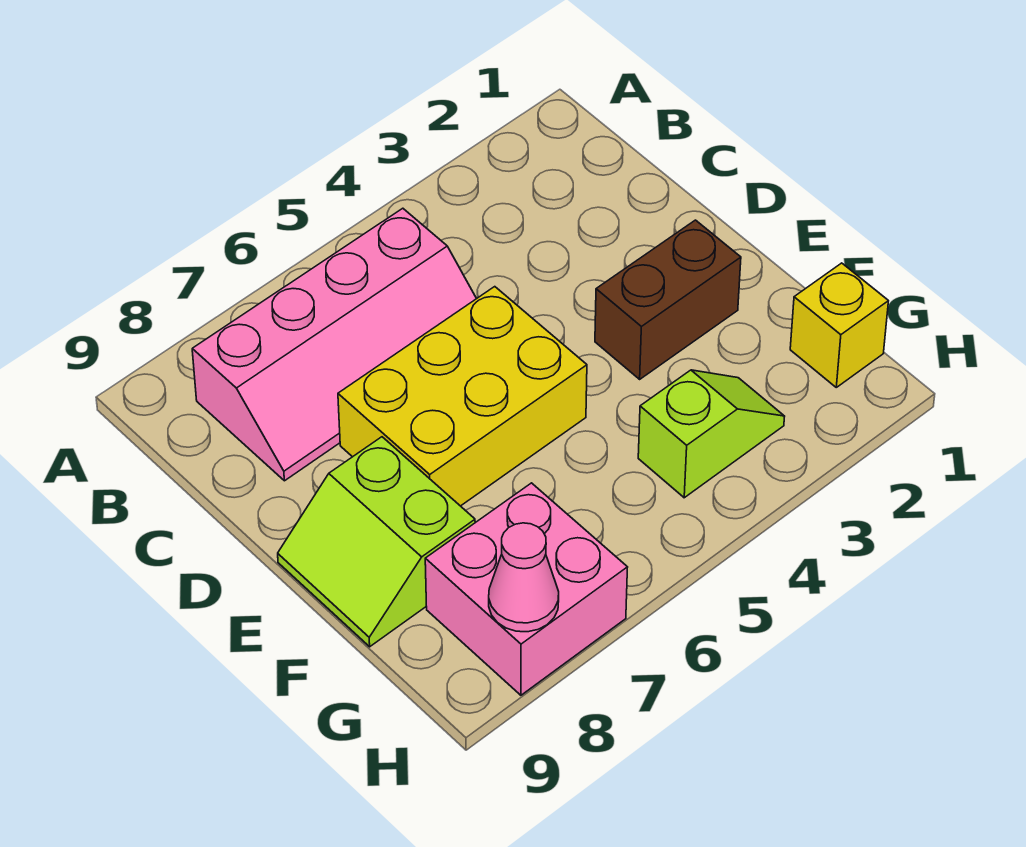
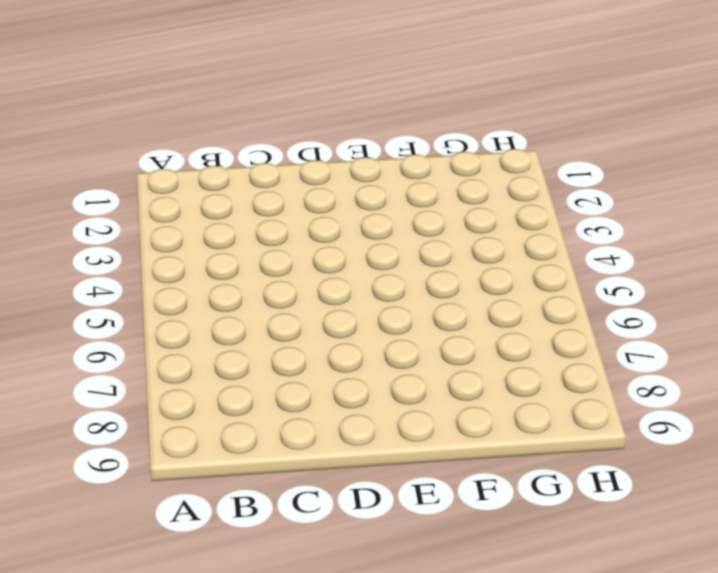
none -> pink slope B5:C8 level 1 top B
none -> yellow brick D5:E7 level 1

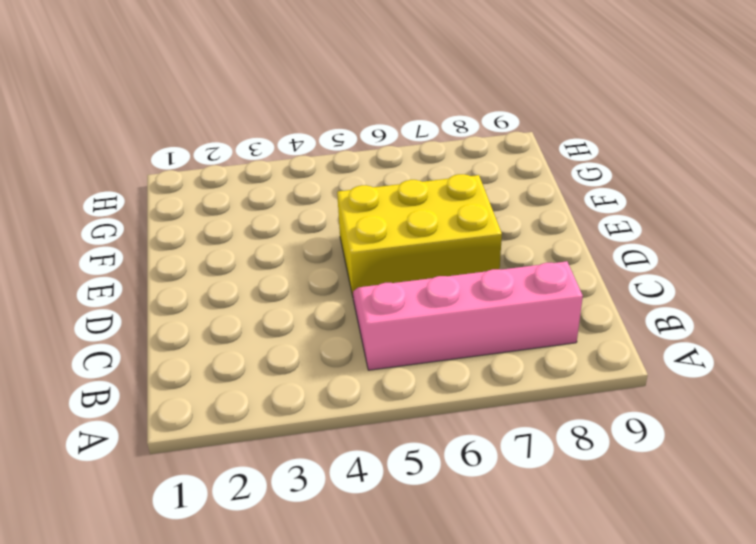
none -> brown brick E2:E3 level 1
none -> lime slope E8:F9 level 1 top 8

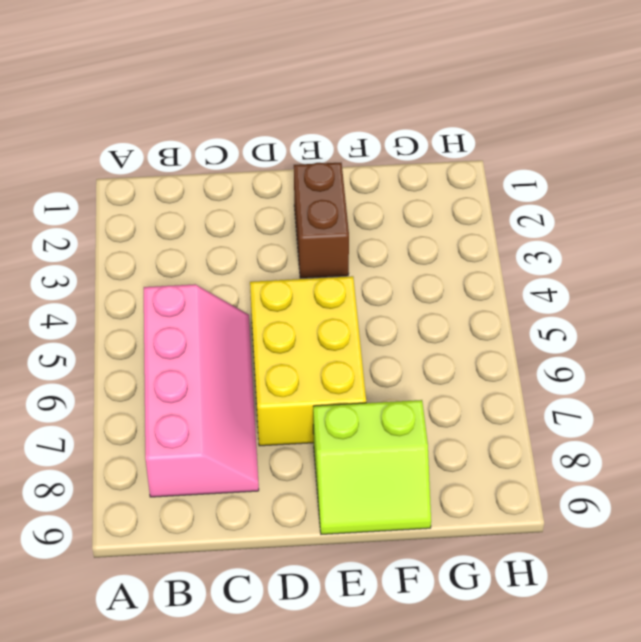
none -> yellow brick G1 level 1
none -> lime slope G3:G4 level 1 top 4

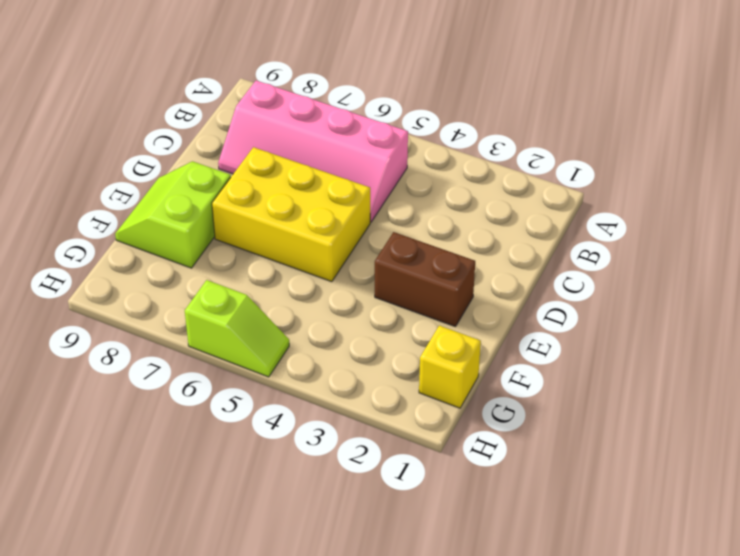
lime slope H5:H6 level 1 top 6 -> lime slope G3:G4 level 1 top 4
none -> pink brick G7:H8 level 1
none -> pink cone H8 level 2

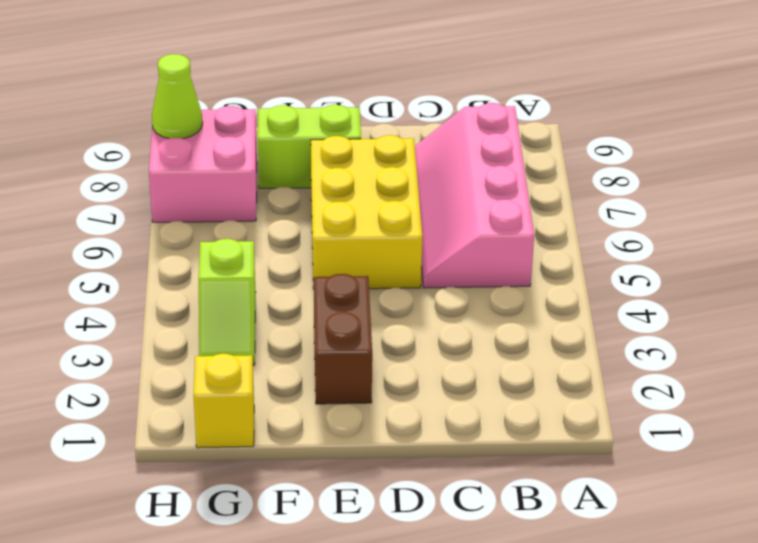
lime cone H8 level 2 -> pink cone H8 level 2

